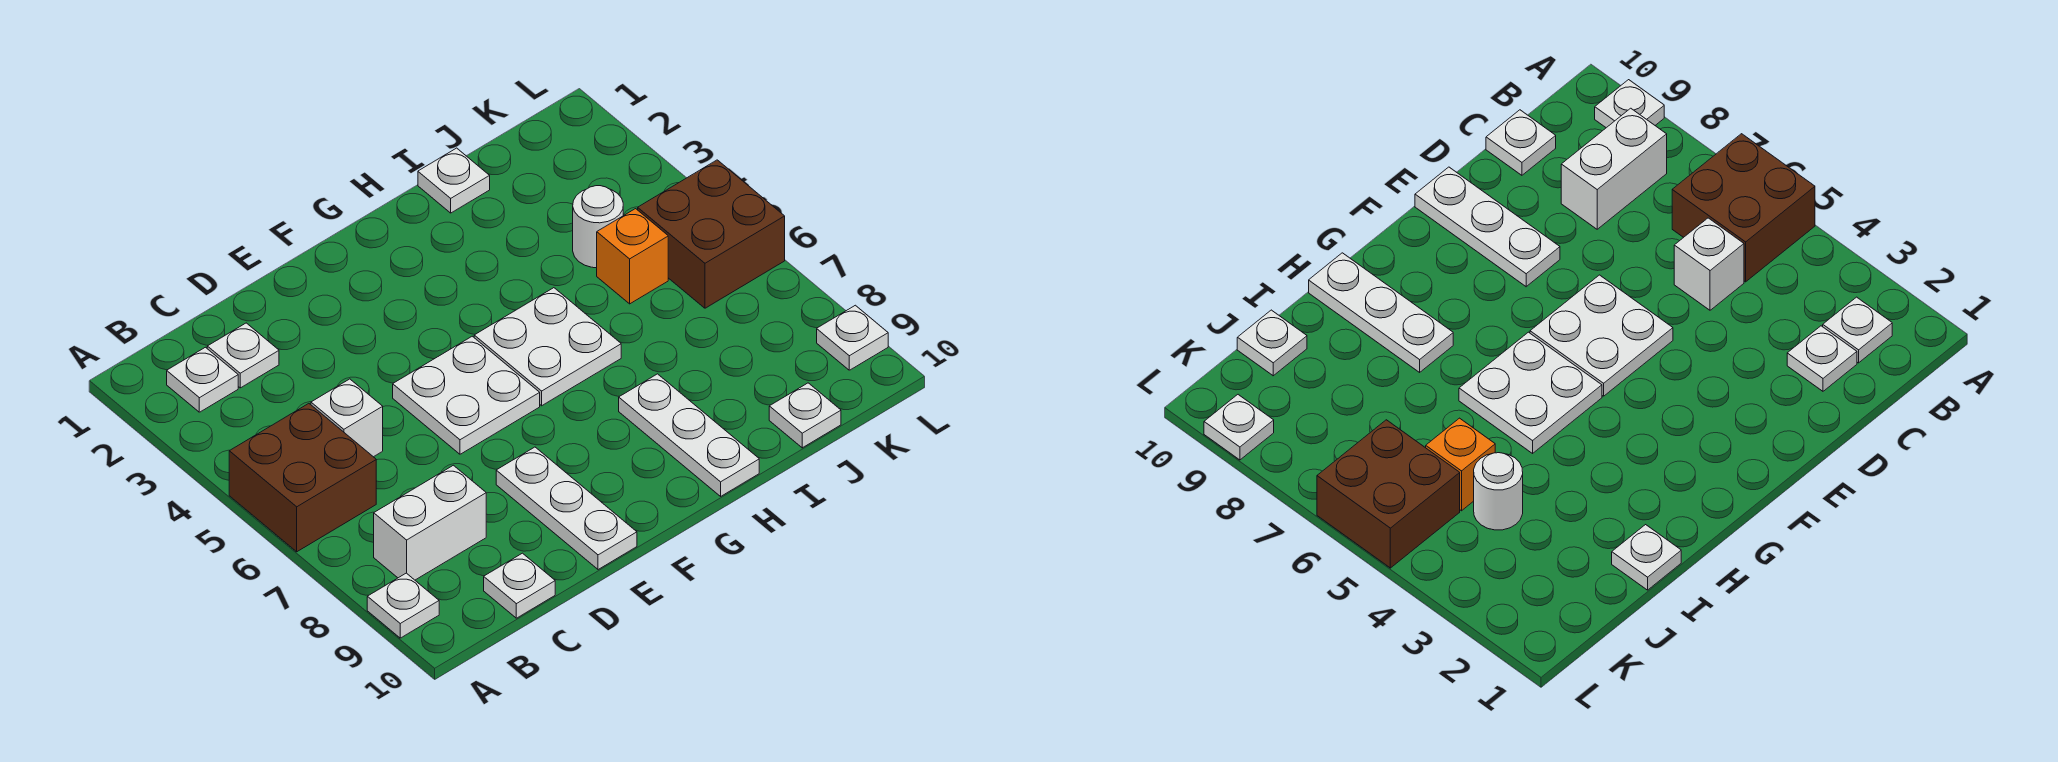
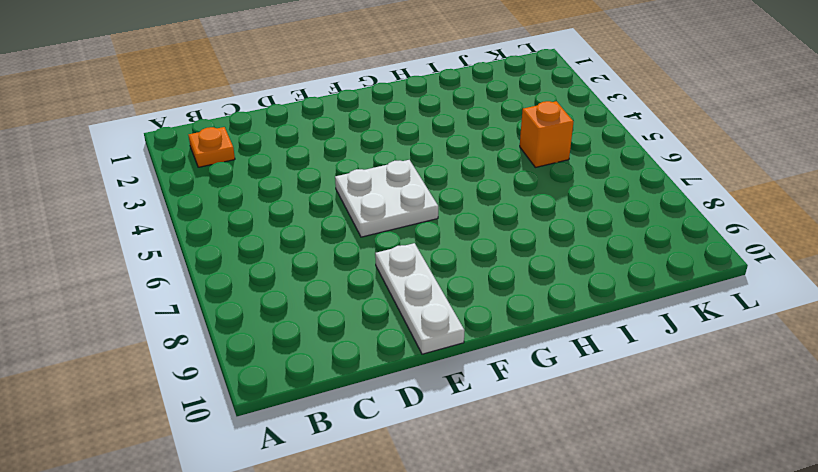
orange plate B2 level 1 -> white plate B2 level 1
none -> brown brick A5:B6 level 1
none -> white plate A9 level 1
none -> white brick B8:C8 level 1

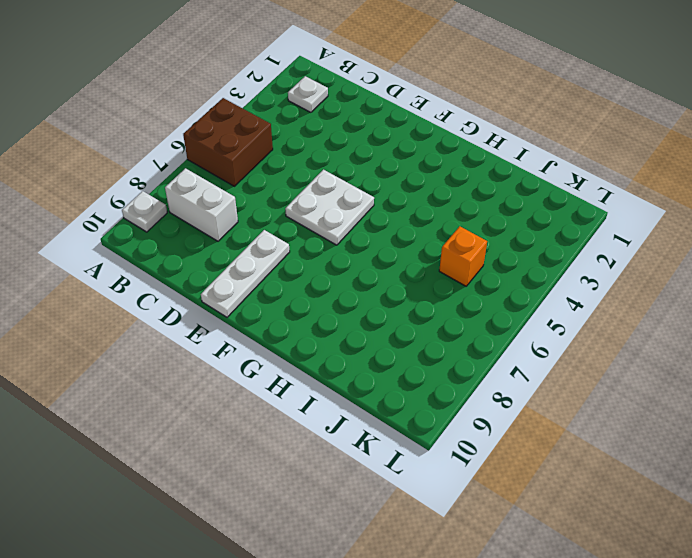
none -> white plate C2 level 1
none -> white brick C5 level 1
none -> white plate C10 level 1

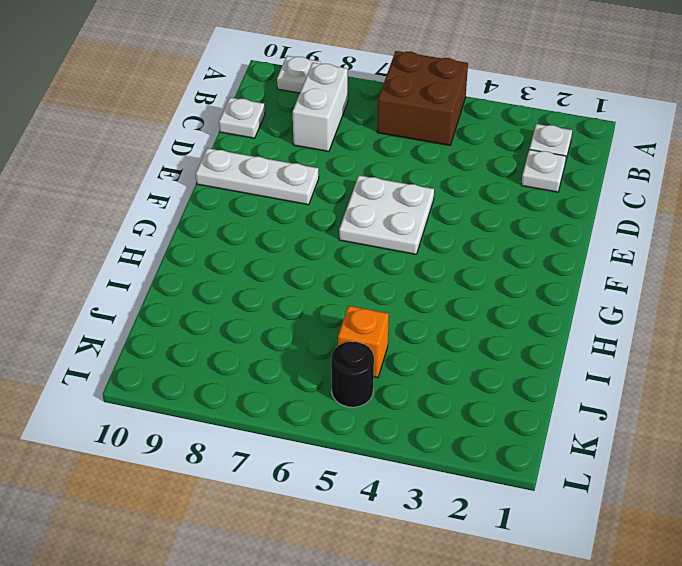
black round brick K5 level 1 -> brown brick K5:L6 level 1
none -> white brick C5 level 1
none -> white plate G5:H6 level 1
none -> white plate H8:H10 level 1

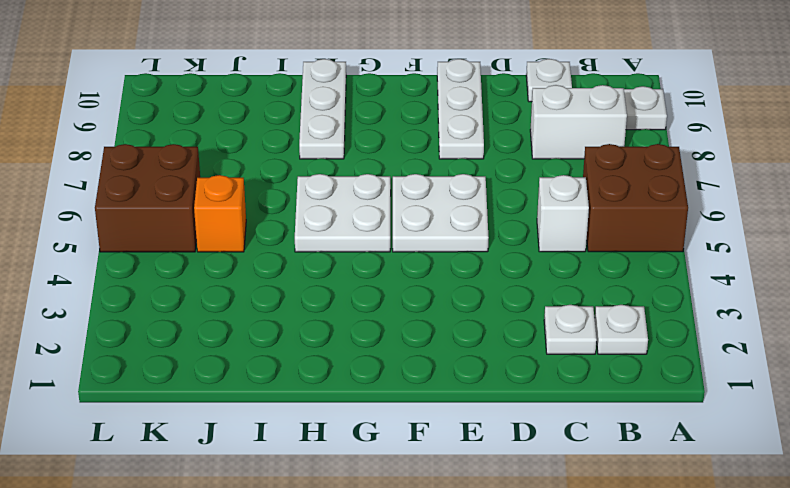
none -> white plate I1 level 1
none -> white round brick J4 level 1
none -> white plate J10 level 1

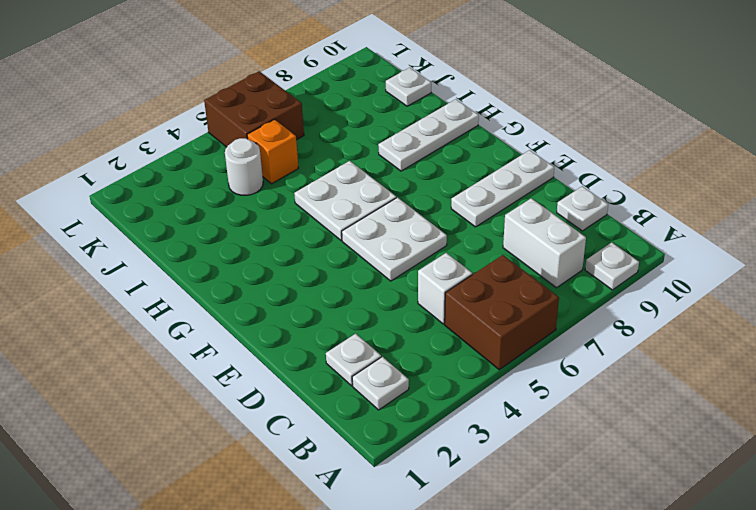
none -> white plate I1 level 1
none -> white plate L9 level 1

